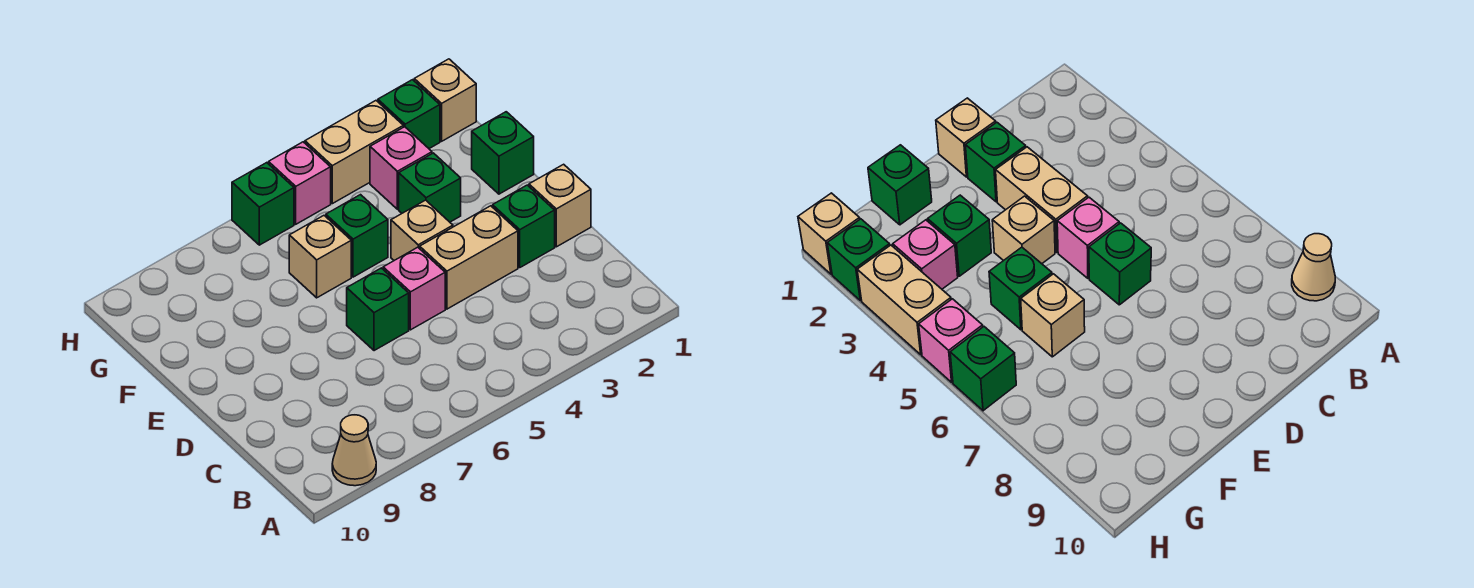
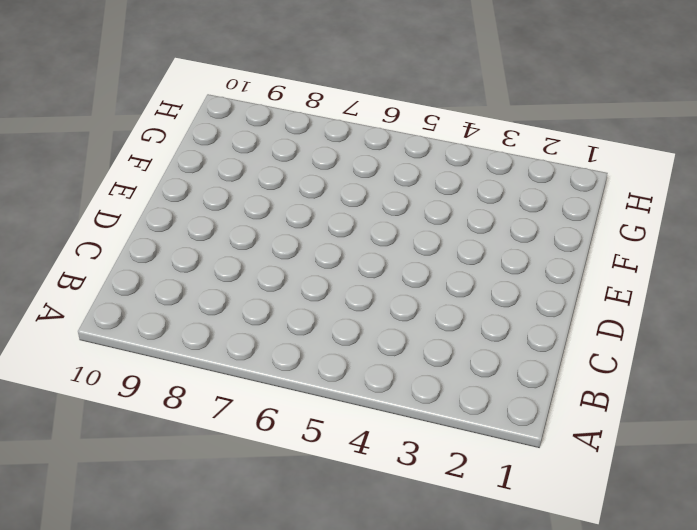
none -> tan cone A9 level 1
none -> tan brick D1 level 1
none -> green brick D2 level 1

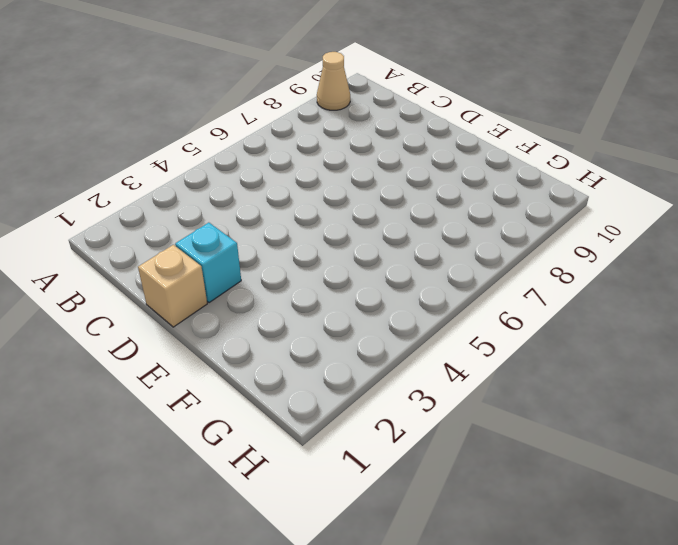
cyan brick D2 level 1 -> green brick D2 level 1
none -> tan brick D3:D4 level 1
none -> pink brick D5 level 1
none -> green brick D6 level 1

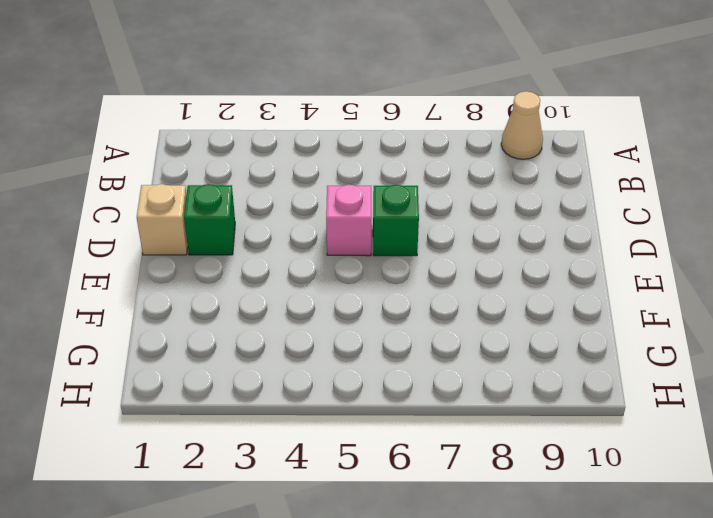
none -> tan brick D3:D4 level 1
none -> tan brick E4 level 1
none -> green brick F1 level 1

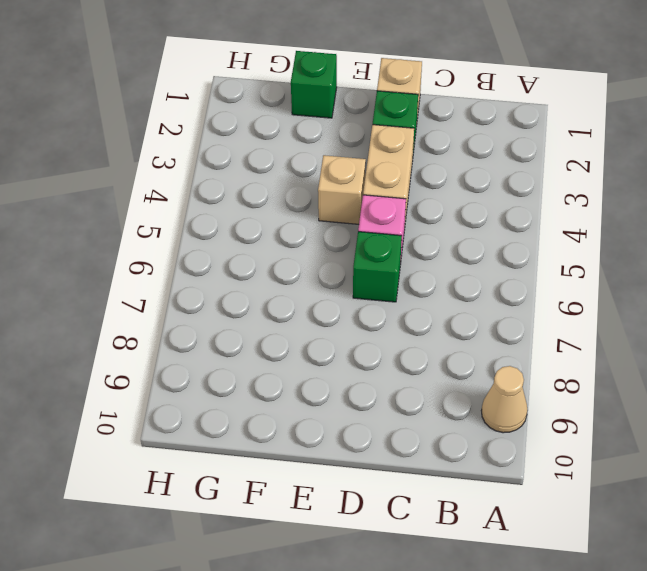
none -> green brick F3 level 1
none -> green brick F5 level 1
none -> tan brick F6 level 1

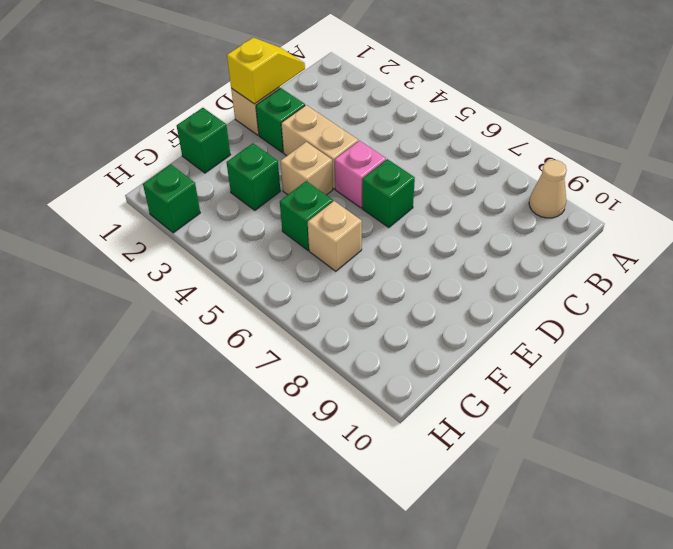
yellow slope C1:D1 level 2 top D -> none
none -> pink brick G3 level 1
none -> tan brick H1 level 1
none -> tan brick H3:H4 level 1

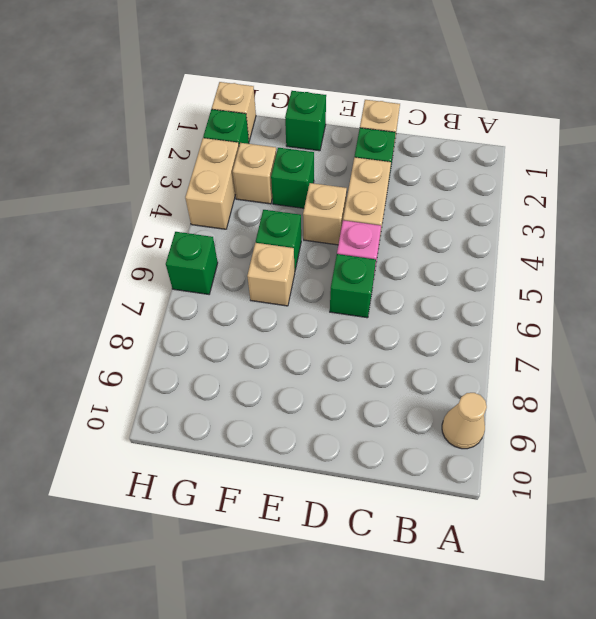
tan brick G3 level 1 -> pink brick G3 level 1
none -> pink brick H5 level 1

